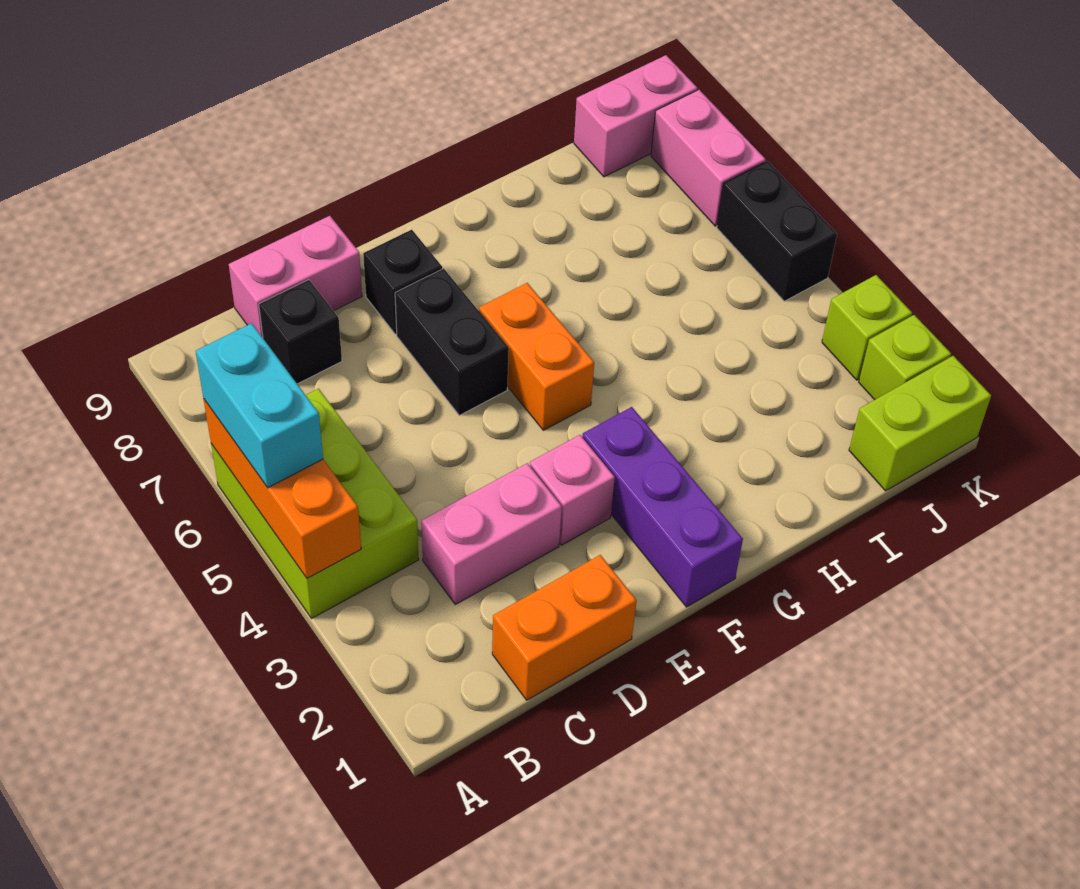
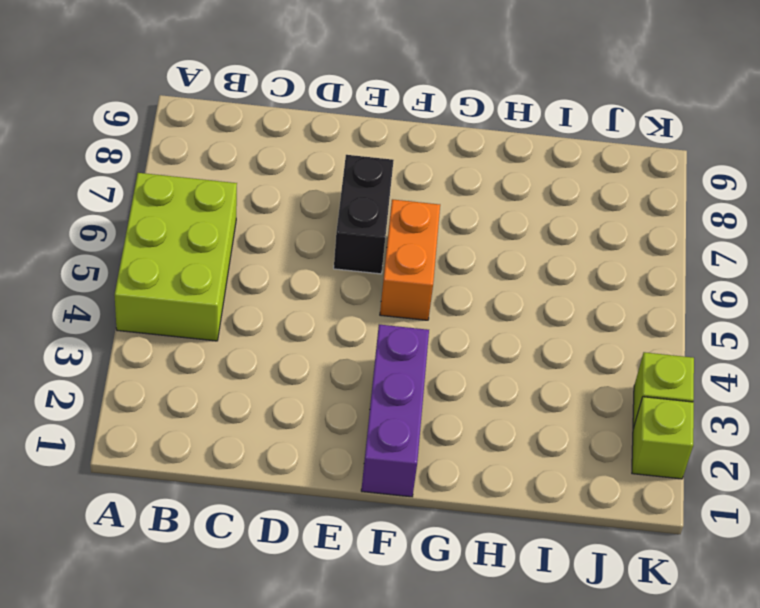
none -> orange brick C1:D1 level 1
none -> pink brick C3:D3 level 1
none -> black brick C8 level 1

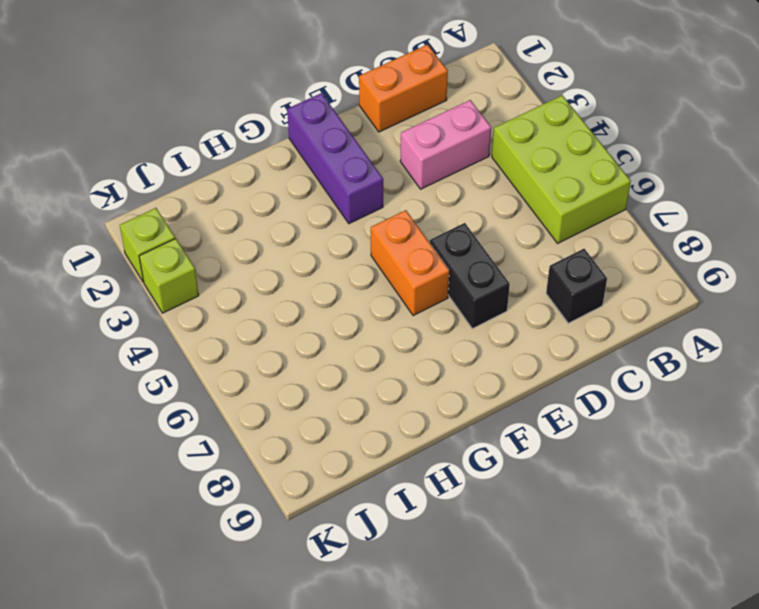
none -> pink brick C9:D9 level 1
none -> pink brick E3 level 1
none -> black brick E8 level 1

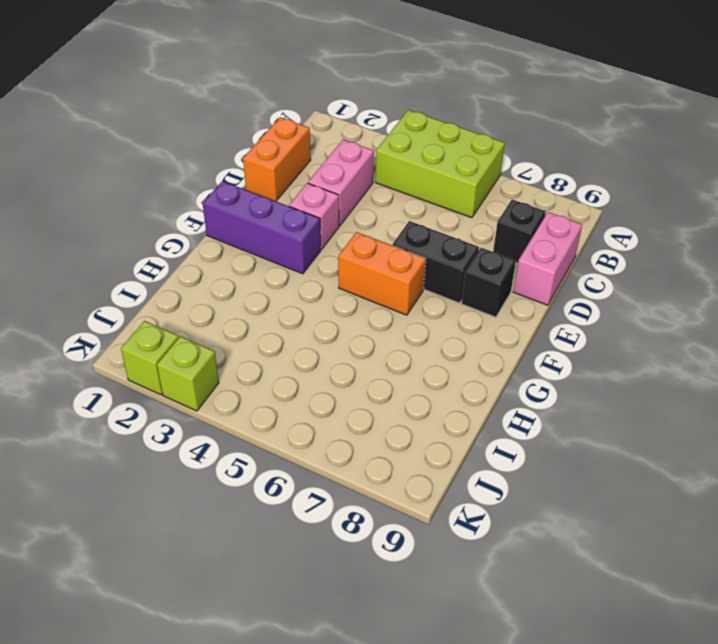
none -> lime brick J1:K1 level 1
none -> pink brick J9:K9 level 1
none -> black brick K5:K6 level 1

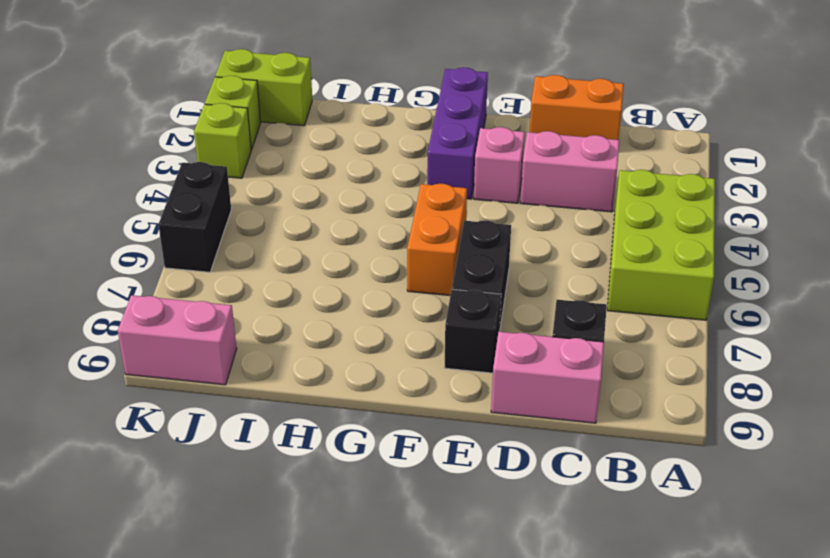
none -> pink brick K7:K8 level 1
none -> orange brick A4:A6 level 2
none -> cyan brick A5:A6 level 3

